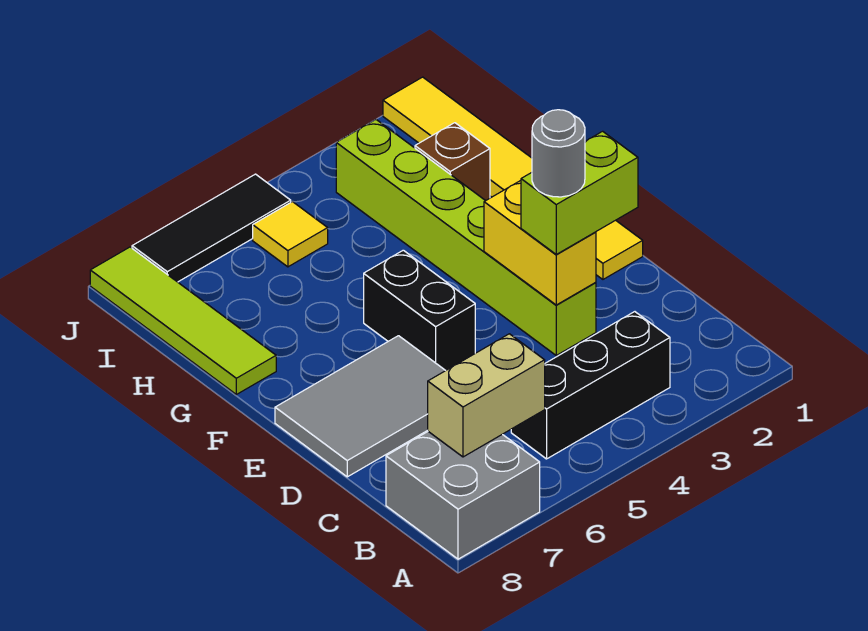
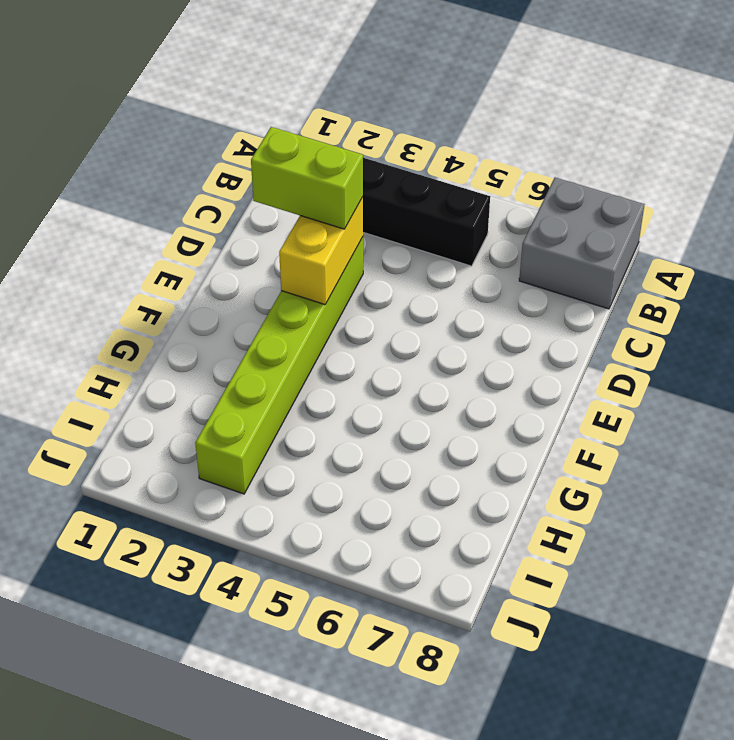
none -> grey tile D6:E8 level 1
none -> yellow tile E1:J1 level 1
none -> black brick E5:F5 level 1

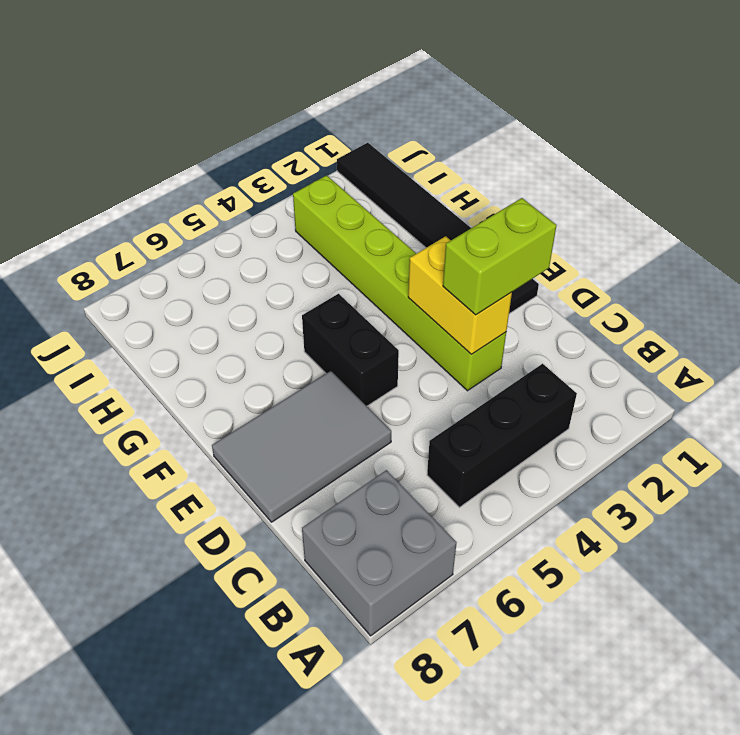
black tile E1:J1 level 1 -> yellow tile E1:J1 level 1
none -> lime tile G8:J8 level 1
none -> brown brick H2 level 1
none -> yellow tile I5 level 1

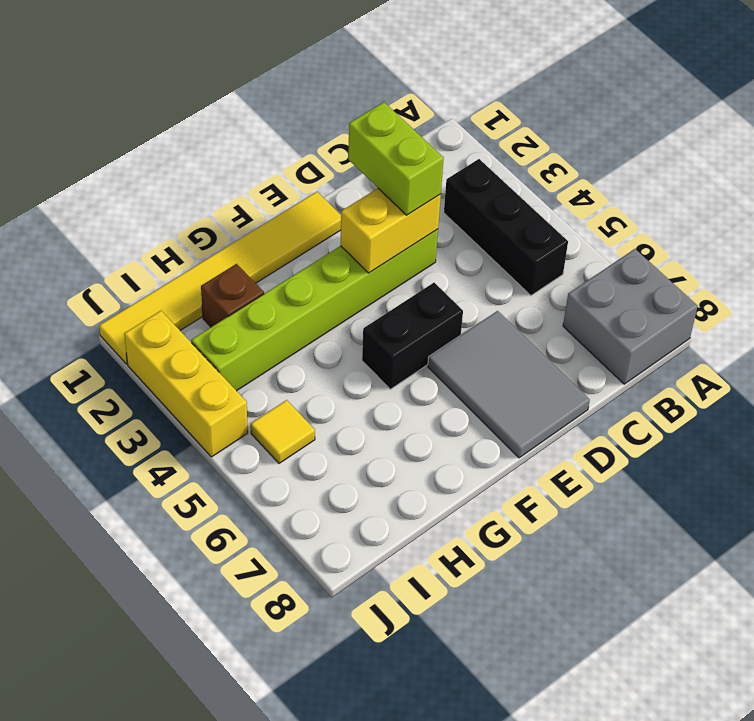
yellow brick J2:J4 level 1 -> none
none -> lime tile G8:J8 level 1
none -> black tile J5:J7 level 1
none -> tan brick B6:B7 level 2

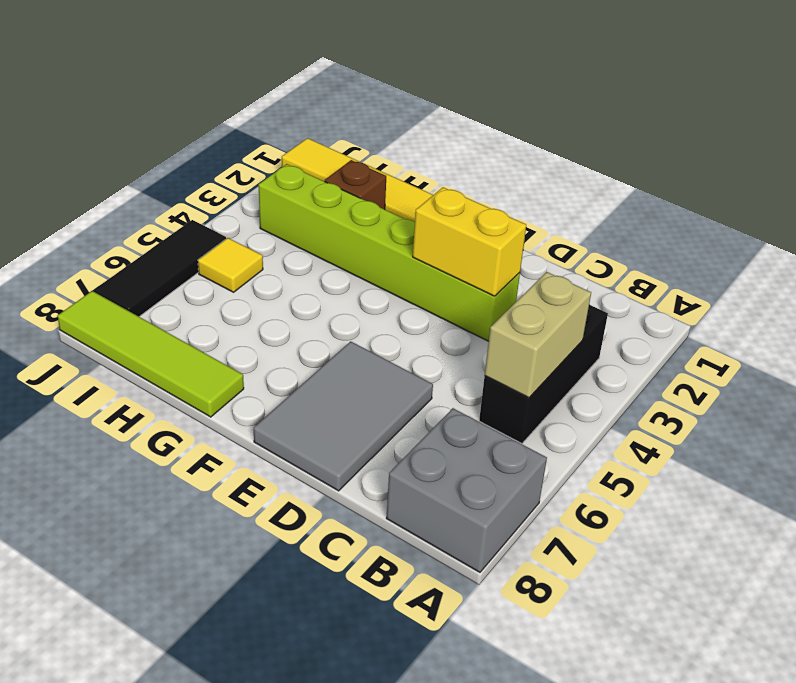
tan brick B4:B5 level 2 -> tan brick B6:B7 level 2
none -> black brick E5:F5 level 1
none -> lime brick D2:D3 level 3
none -> grey round brick D3 level 4

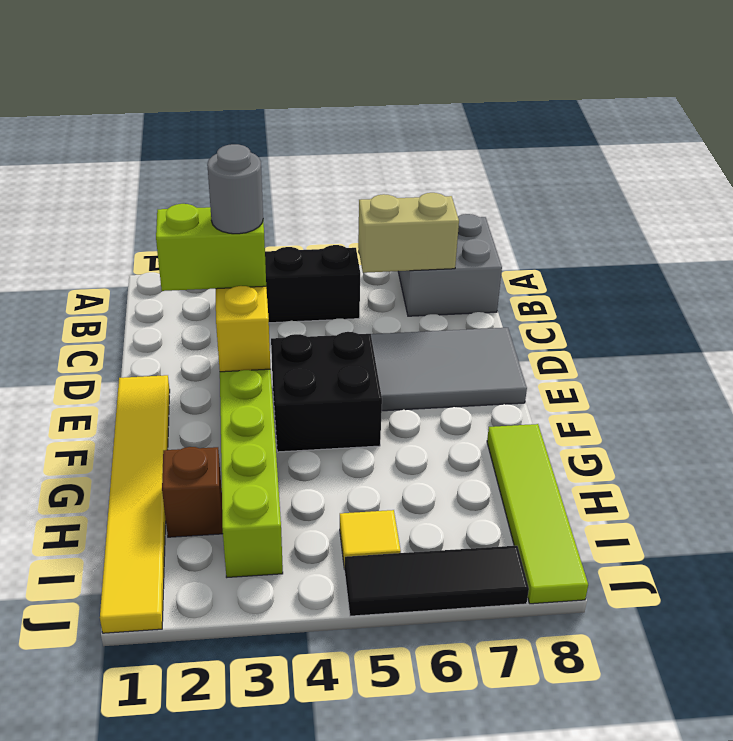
black brick E4:F5 level 1 -> black brick E5:F5 level 1

